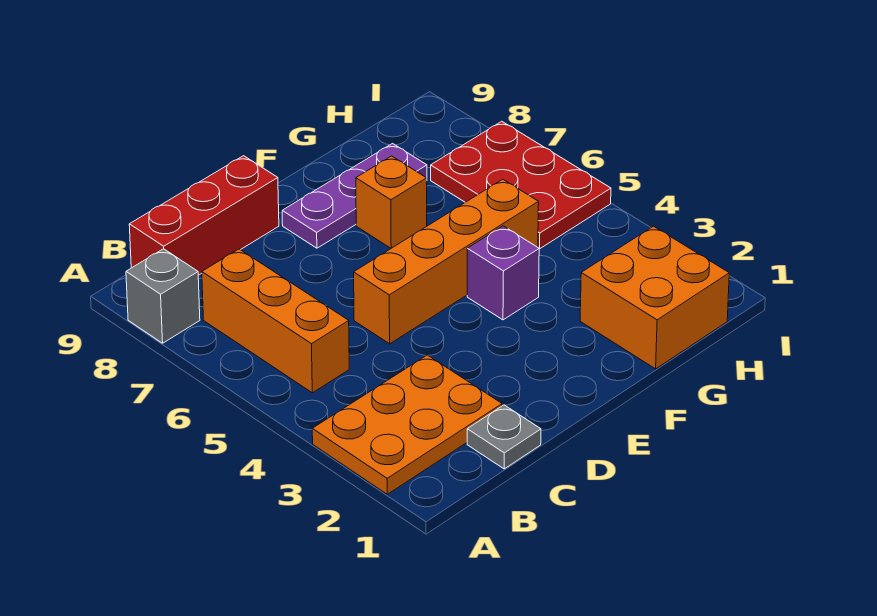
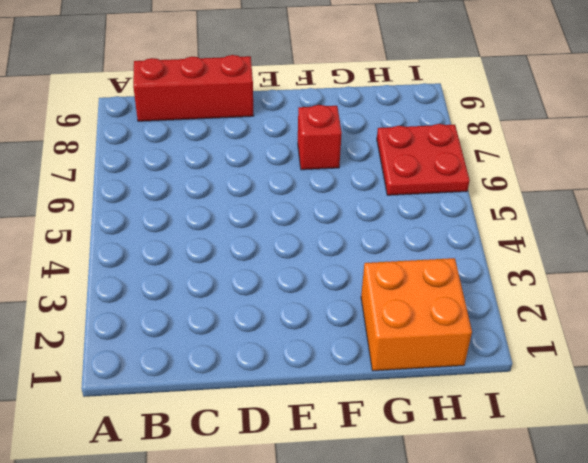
red brick F7 level 1 -> orange brick F7 level 1
red plate H6:I7 level 1 -> red plate H5:I7 level 1
none -> orange plate A2:C3 level 1
none -> grey brick A8 level 1

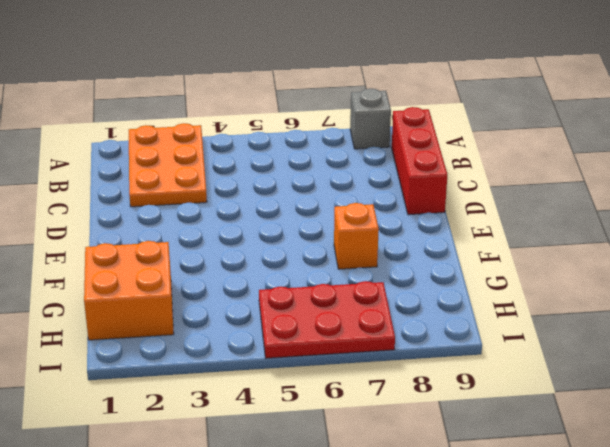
none -> orange brick B5:B7 level 1
none -> grey plate C1 level 1

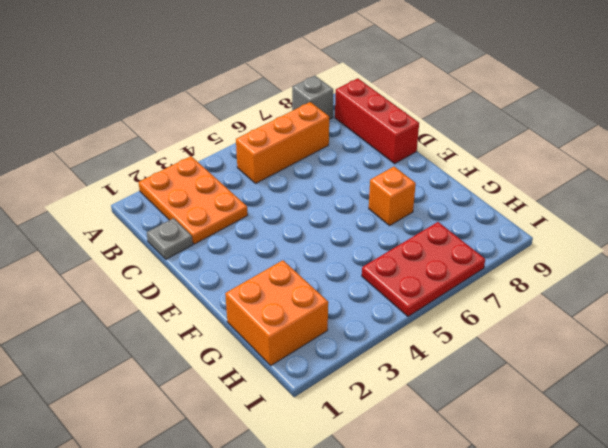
none -> orange brick D5:G5 level 1
none -> purple plate E8:G8 level 1

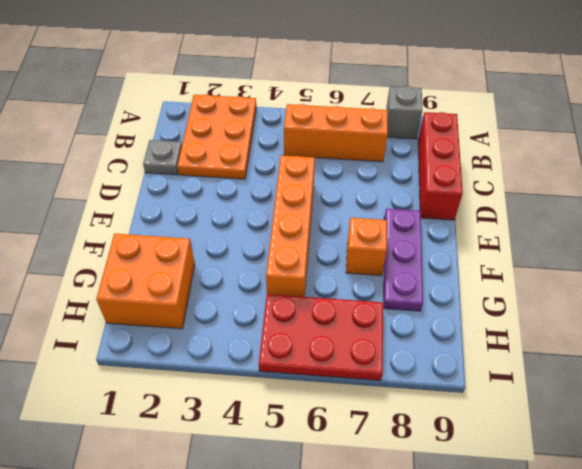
none -> purple brick F4 level 1

